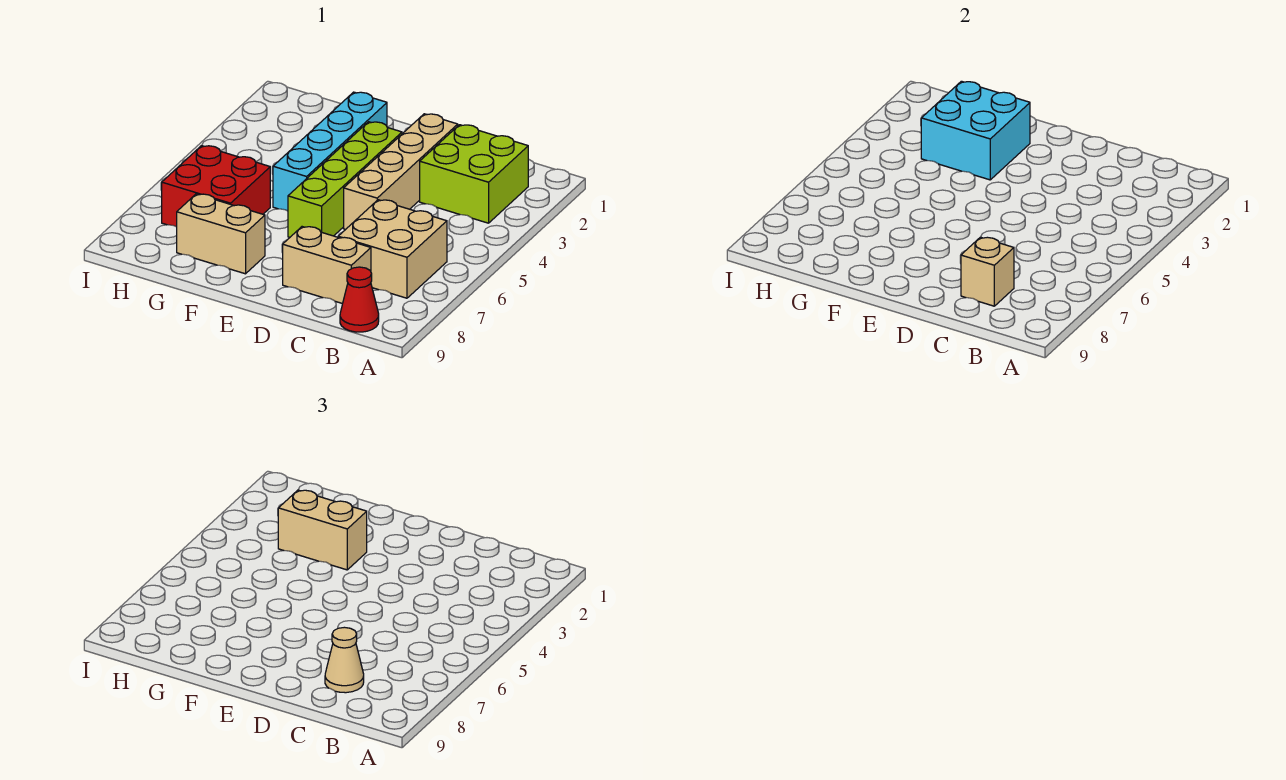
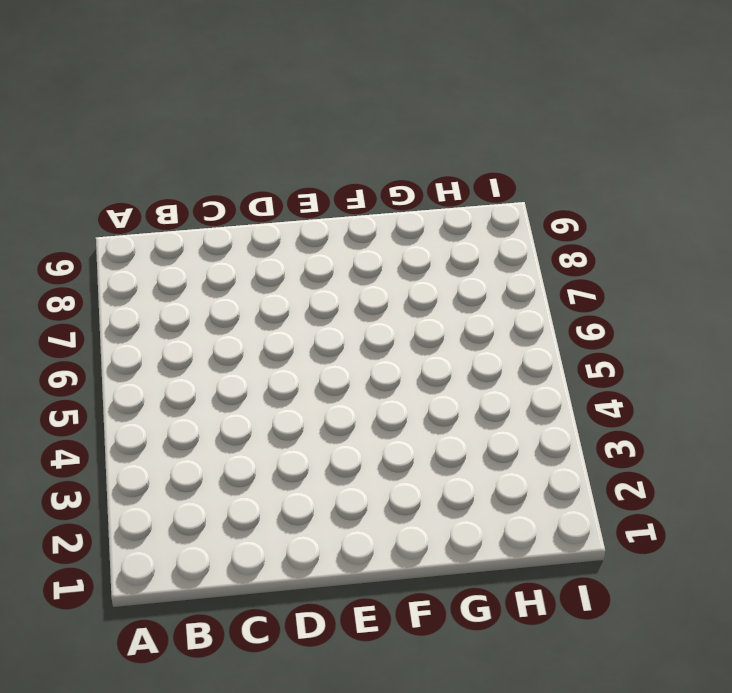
none -> lime brick B2:C3 level 1
none -> tan brick B6:C7 level 1
none -> red cone B9 level 1

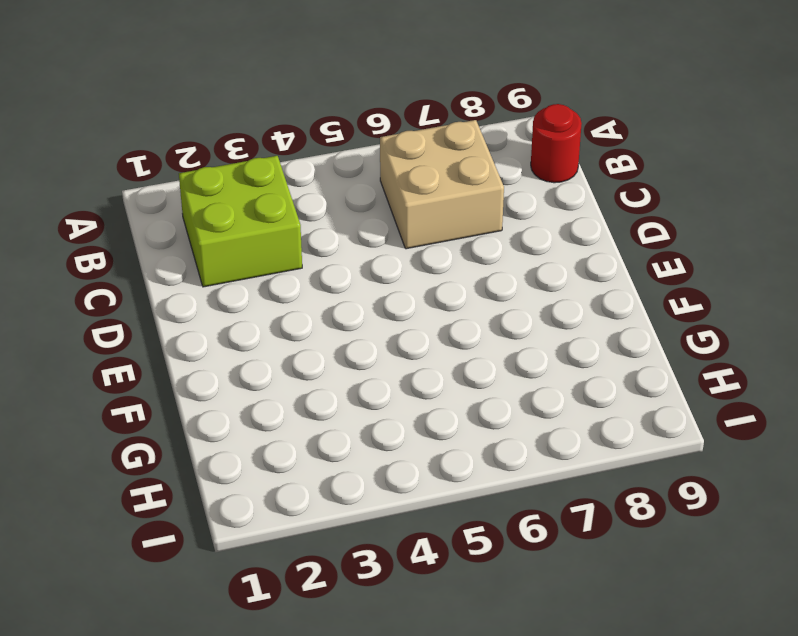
red round brick B9 level 1 -> red cone B9 level 1
none -> tan brick C8:D8 level 1
none -> tan brick D2:D5 level 1
none -> lime brick E3:E6 level 1

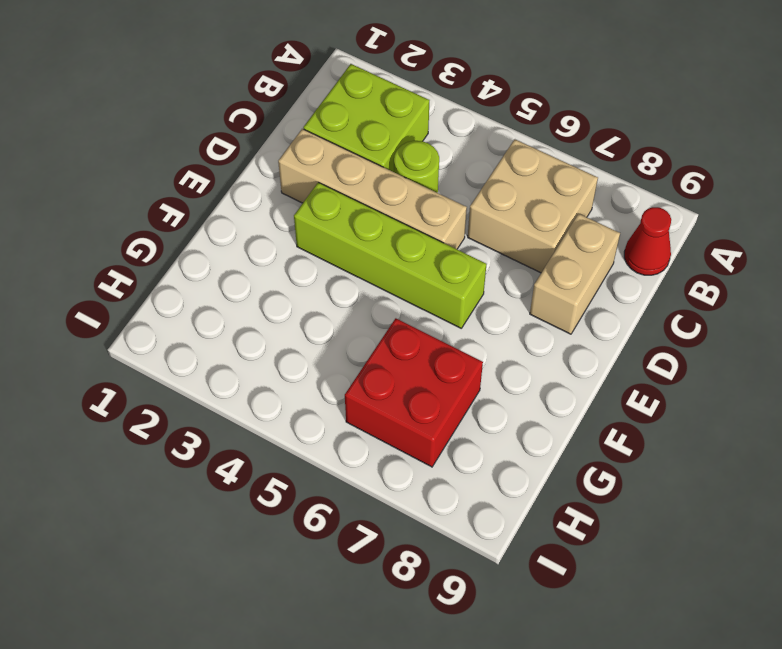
lime round brick C4 level 1 -> none
none -> cyan brick F2:F5 level 1
none -> tan brick F8:G8 level 1
none -> tan brick C8 level 2

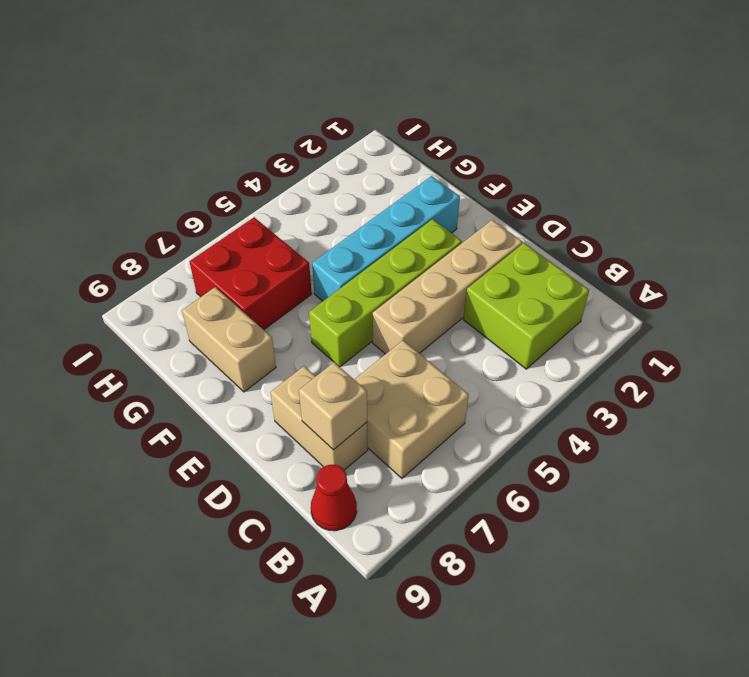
none -> cyan brick F2:G3 level 2
none -> tan cone C8 level 3
none -> tan brick F3:G3 level 3

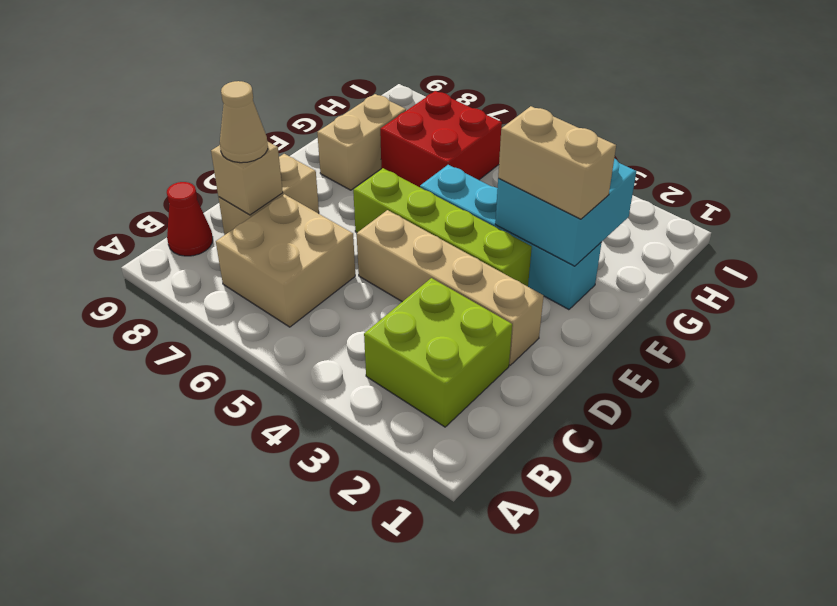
tan brick F2:F3 level 3 -> tan brick F3:G3 level 3

